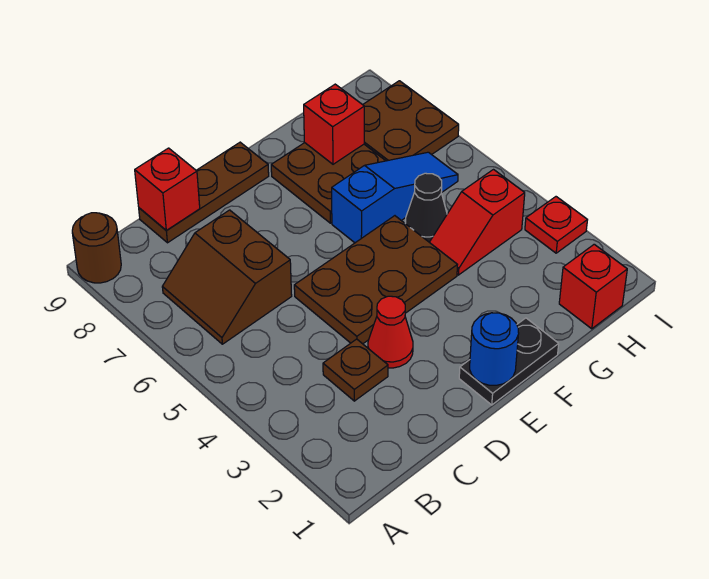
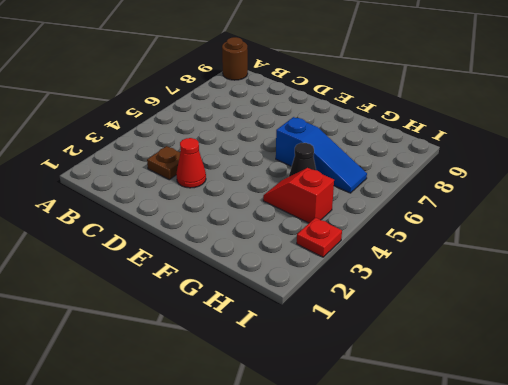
none -> brown slope B6:C7 level 1 top C
none -> brown plate C9:E9 level 1
none -> brown plate D4:F5 level 1

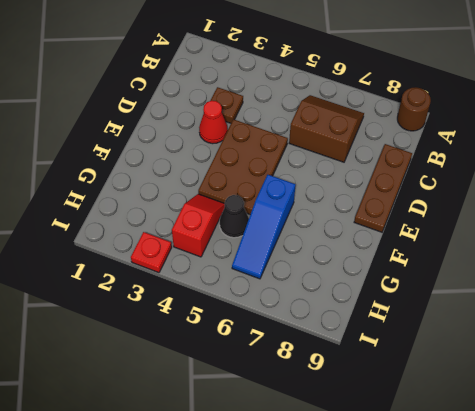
none -> black plate E1:F1 level 1
none -> brown plate F7:G8 level 1
none -> red brick H1 level 1

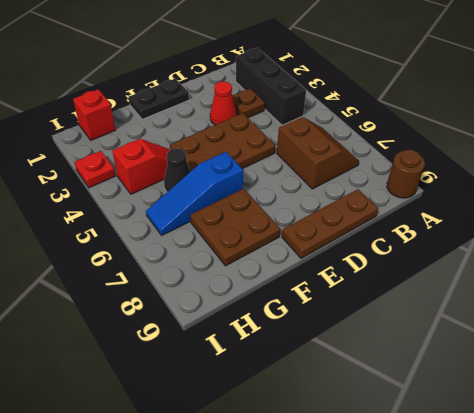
black brick B2:B4 level 1 -> none
none -> brown plate H7:I8 level 1
none -> red brick C9 level 2
none -> blue round brick E1 level 2

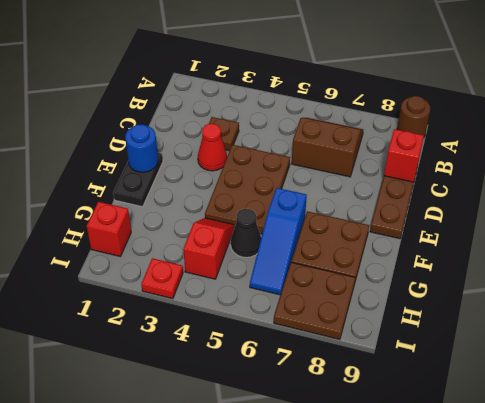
none -> red brick G8 level 2

